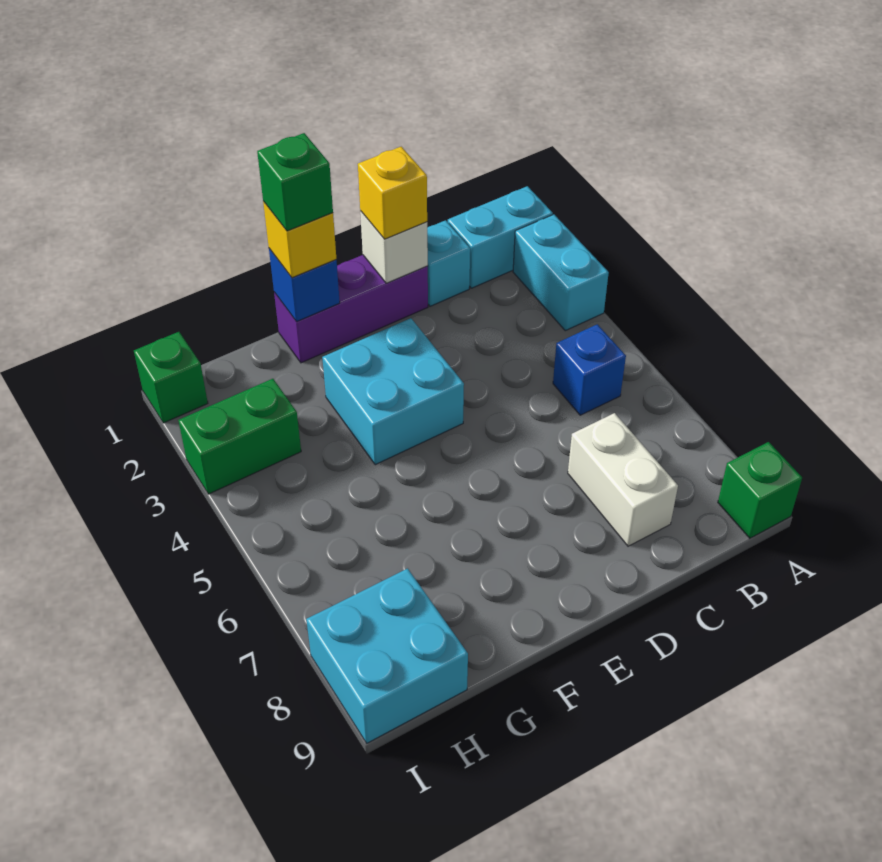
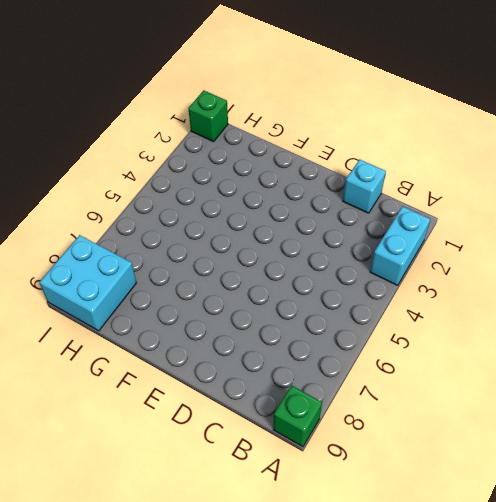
none -> cyan brick A1:B1 level 1
none -> blue brick B5 level 1
none -> white brick C7:C8 level 1

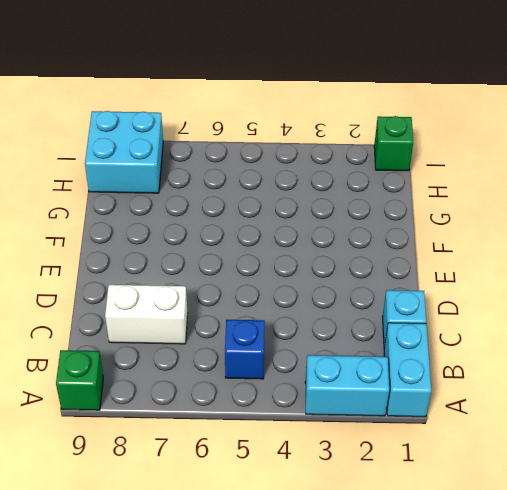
none -> purple brick D1:F1 level 1
none -> cyan brick E3:F4 level 1
none -> green brick H3:I3 level 1

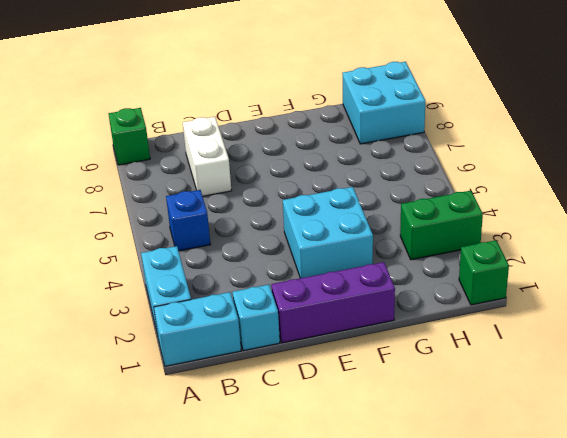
none -> white brick D1 level 2
none -> blue brick F1 level 2
none -> yellow brick D1 level 3

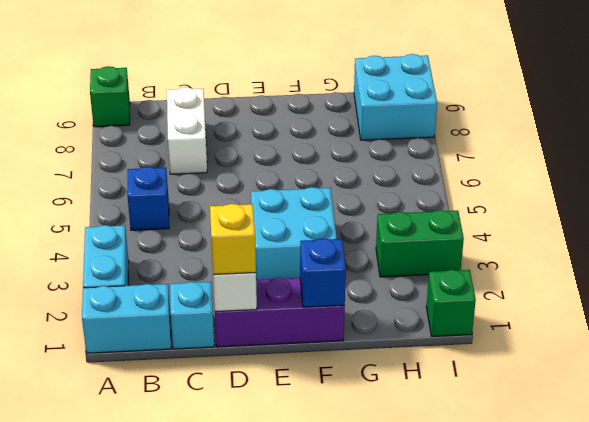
none -> yellow brick F1 level 3
none -> green brick F1 level 4

